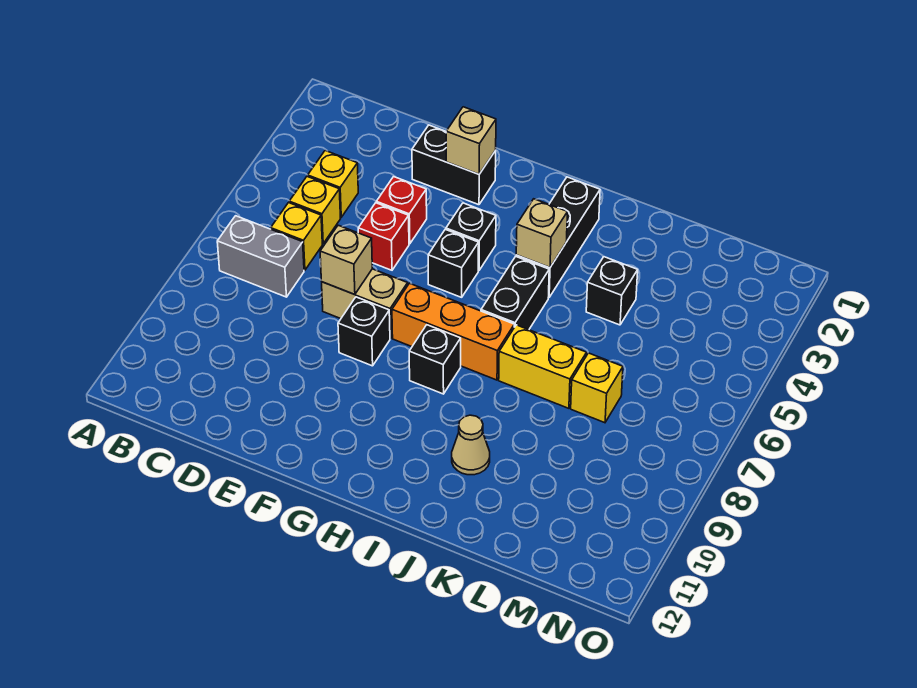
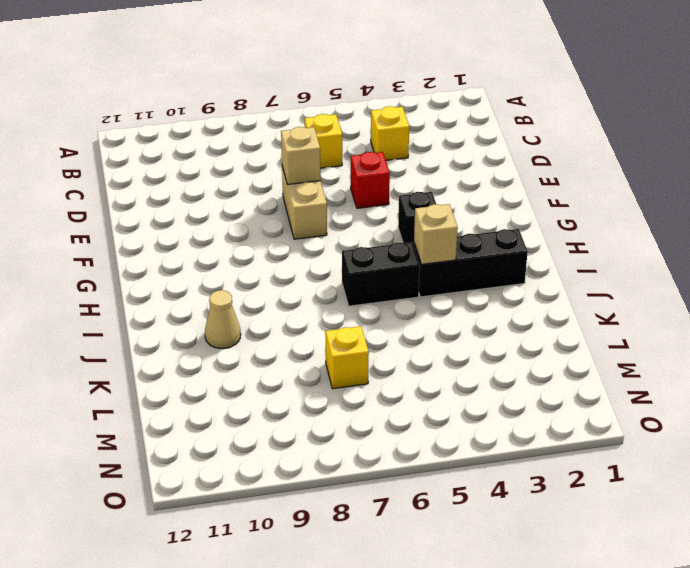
none -> grey brick B7:C7 level 1
none -> yellow brick C5 level 1
none -> black brick E2:F2 level 1

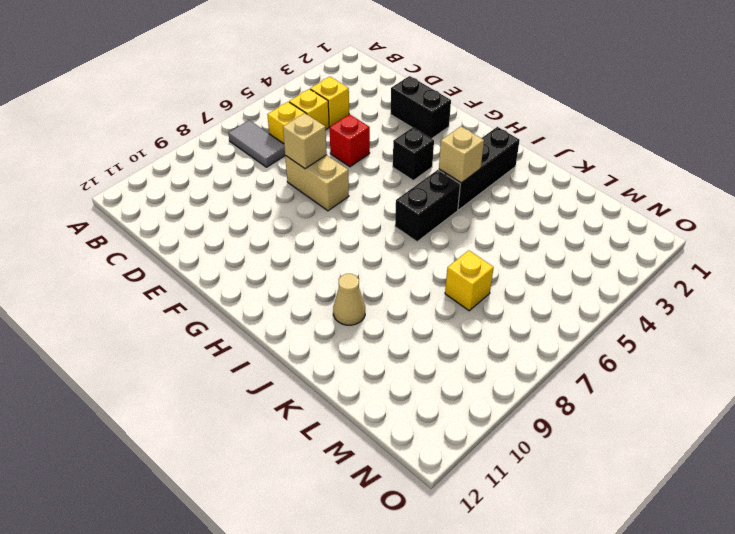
grey tile B7:C7 level 1 -> grey brick B7:C7 level 1
none -> red brick E4 level 1
none -> black brick F8 level 1
none -> black brick G5 level 1

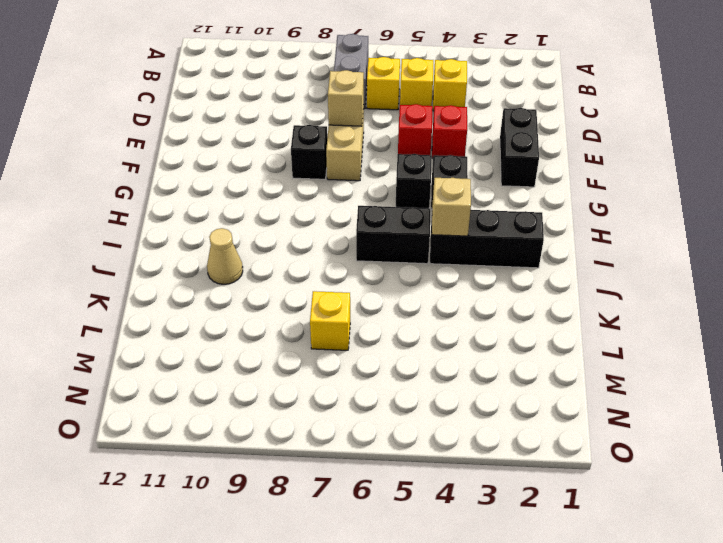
none -> orange brick G7:I7 level 1
none -> black brick H8 level 1
none -> yellow brick J7:K7 level 1

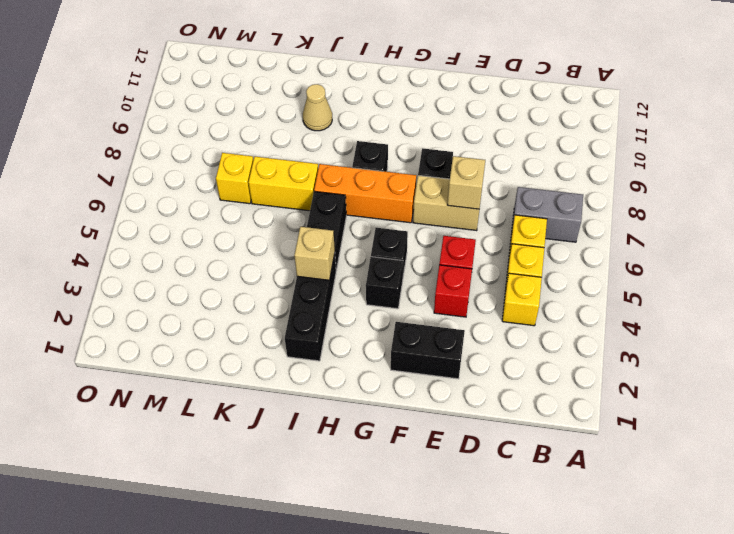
none -> black brick K4 level 1
none -> tan brick F2 level 2

